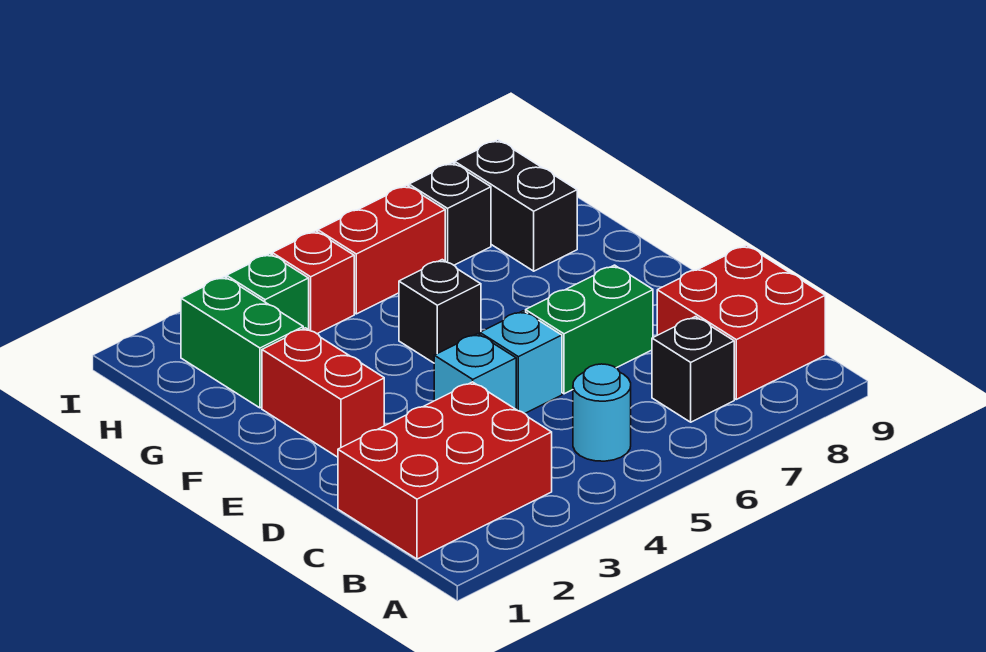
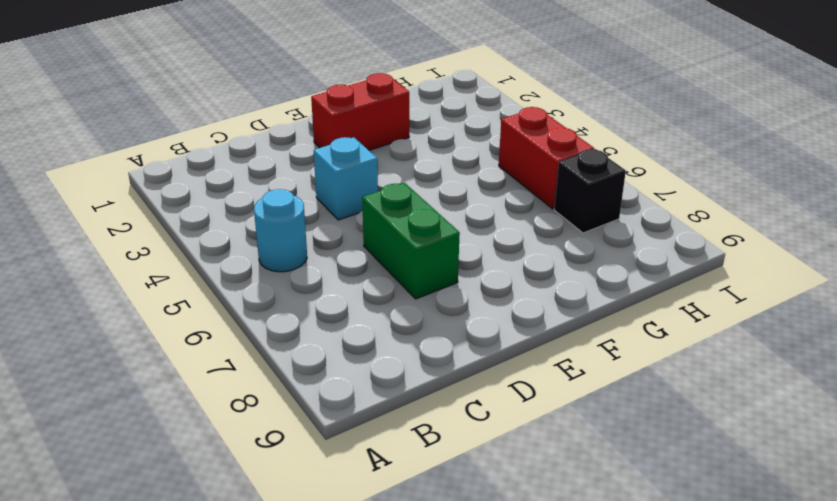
none -> red brick B1:C3 level 1
none -> black brick B7 level 1
none -> red brick B8:C9 level 1

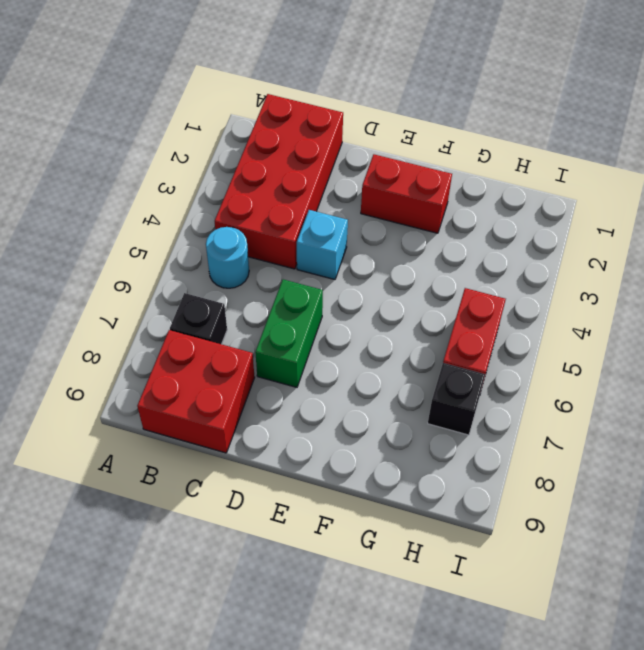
red brick B1:C4 level 1 -> red brick B1:C3 level 1
none -> cyan brick D5 level 1
none -> black brick F5 level 1
none -> green brick G2:H2 level 1

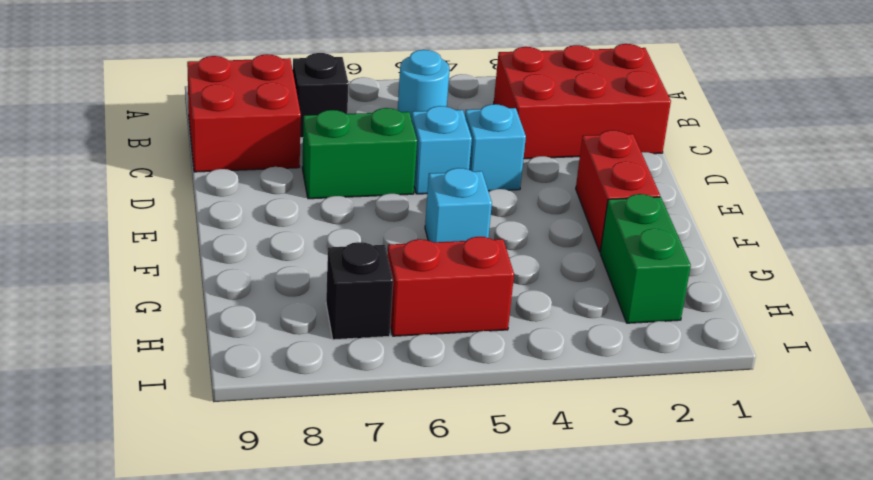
cyan brick F5 level 1 -> black brick F5 level 1
none -> black brick G8:H8 level 1
none -> green brick H3 level 1
none -> red brick H4 level 1

